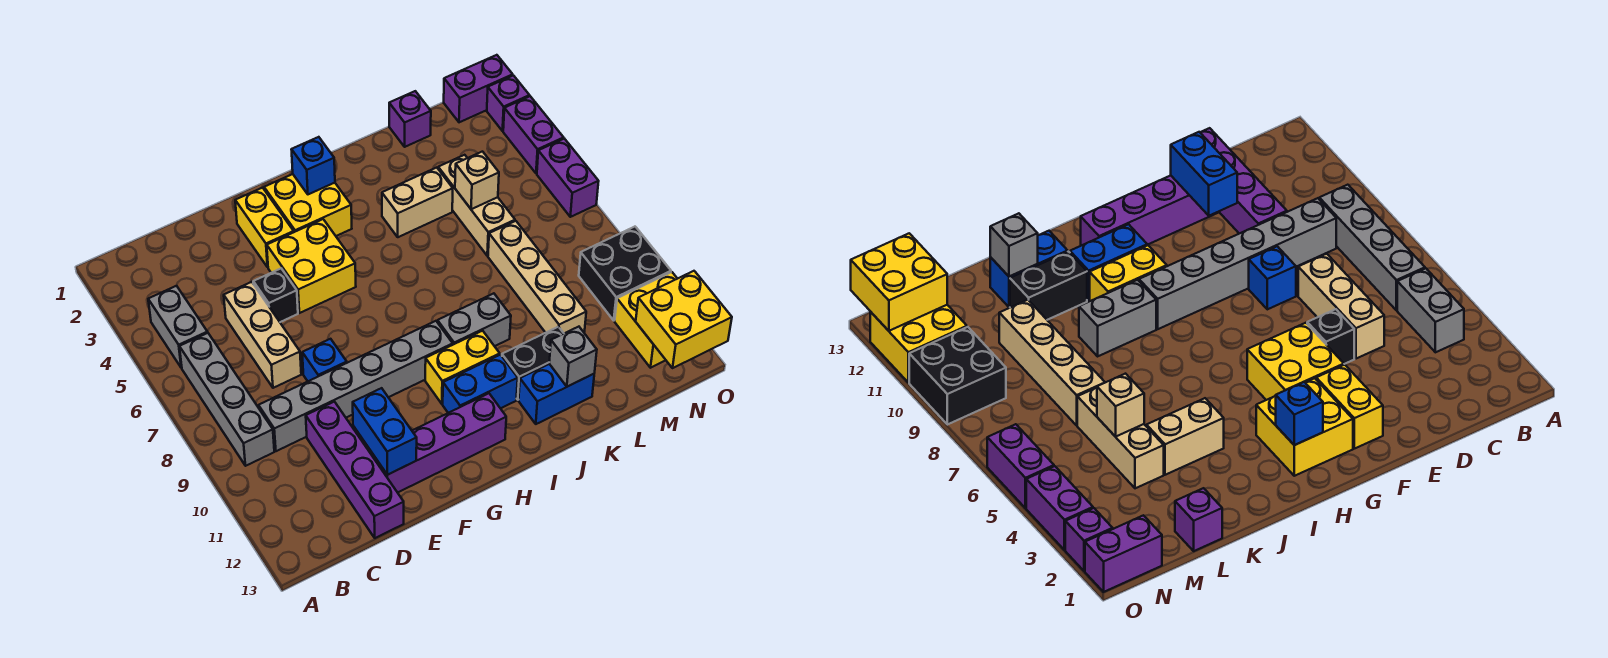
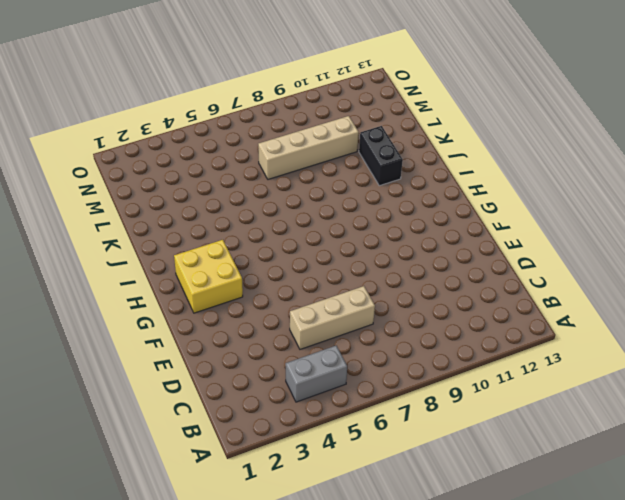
none -> grey brick B6:B9 level 1
none -> grey brick C9:H9 level 1
none -> purple brick D10:D13 level 1
none -> black brick E5 level 1

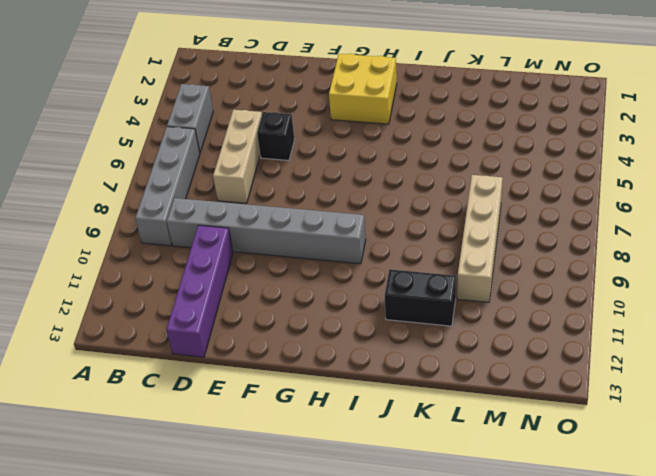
none -> blue brick E8 level 1
none -> purple brick E12:H12 level 1
none -> yellow brick F2:F3 level 1
none -> yellow brick F4:G5 level 1

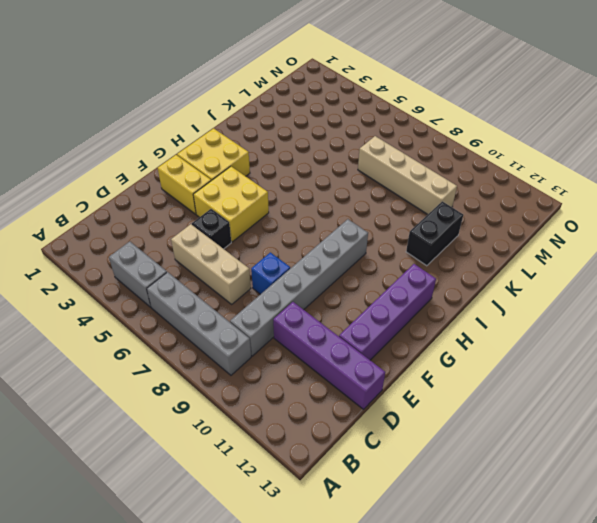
none -> yellow brick H10:I10 level 1
none -> blue brick H11:I11 level 1
none -> grey brick I9:J9 level 1
none -> tan brick J4:K4 level 1

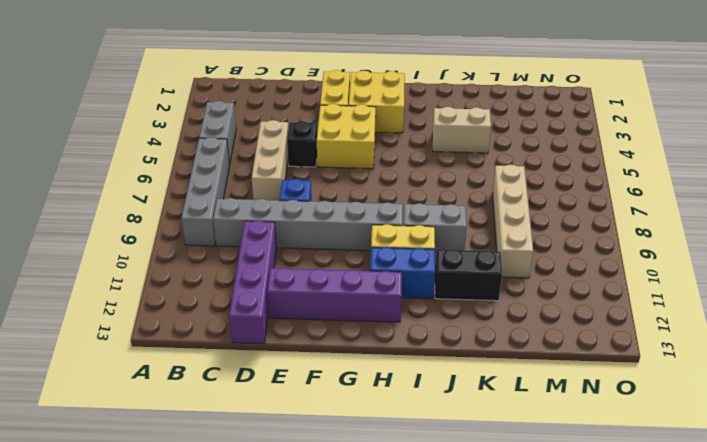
none -> blue brick J12:K12 level 1
none -> purple brick L1 level 1
none -> tan brick L4:L6 level 1
none -> purple brick N1:O1 level 1

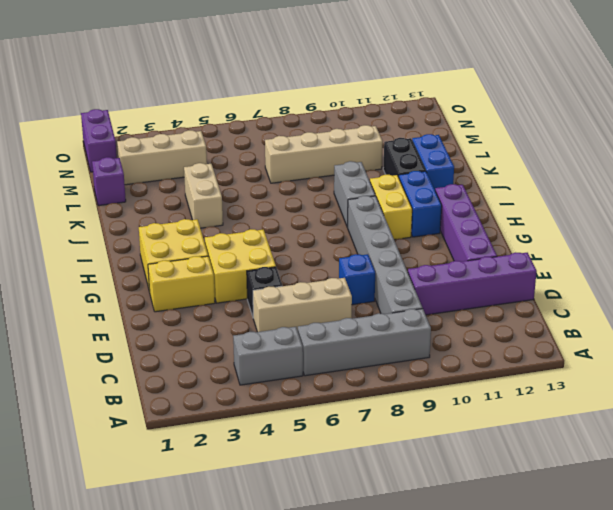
tan brick M2:M4 level 1 -> tan brick L4:L6 level 1
none -> black brick N9:O10 level 1
none -> yellow brick N11:O12 level 1
none -> purple brick O2 level 1
none -> purple brick O3:O4 level 1

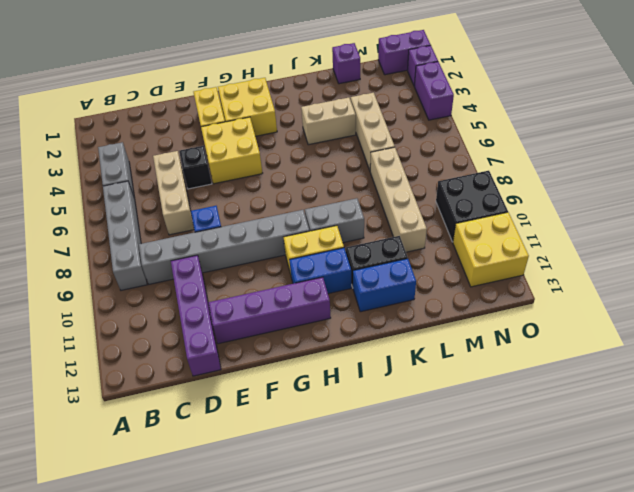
none -> purple brick O5:O6 level 1
none -> blue brick E11:E12 level 2
none -> blue brick H2 level 2
none -> grey brick K12 level 2

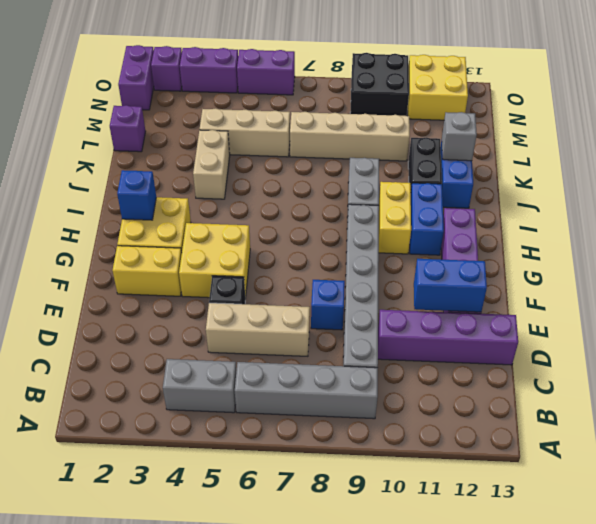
none -> tan brick L5 level 2
none -> yellow brick N12:O13 level 2

